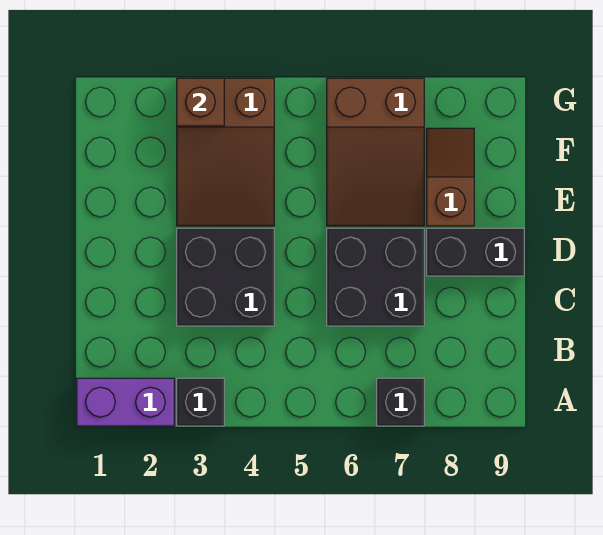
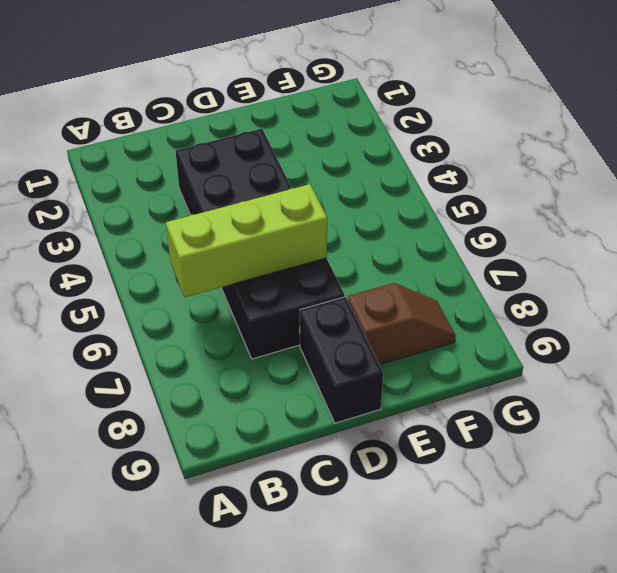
lime brick B6:D6 level 2 -> none
none -> purple brick A1:A2 level 1
none -> black brick A3 level 1

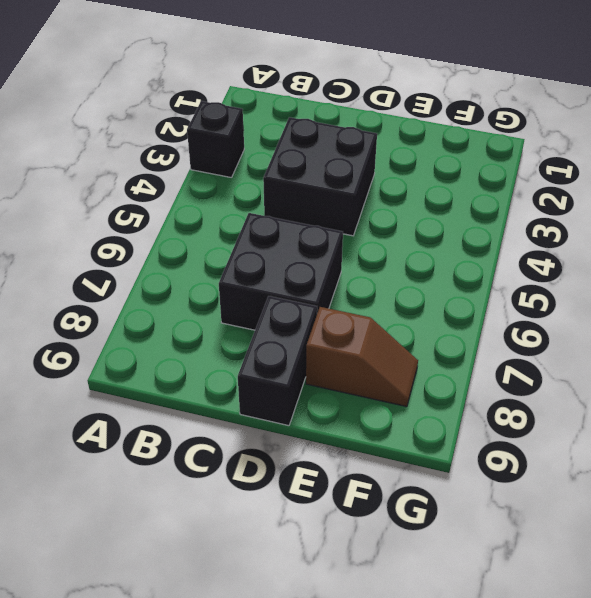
none -> purple brick A1:A2 level 1
none -> black brick A7 level 1

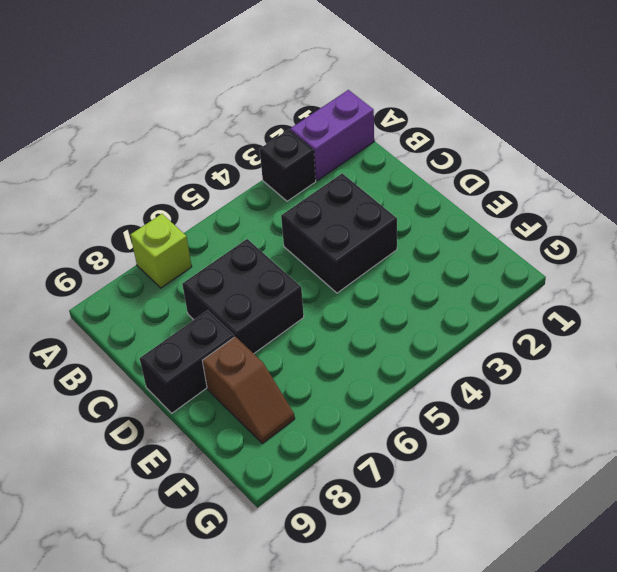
lime brick A7 level 1 -> black brick A7 level 1
none -> brown slope E3:G4 level 1 top G
none -> brown slope E6:G7 level 1 top G

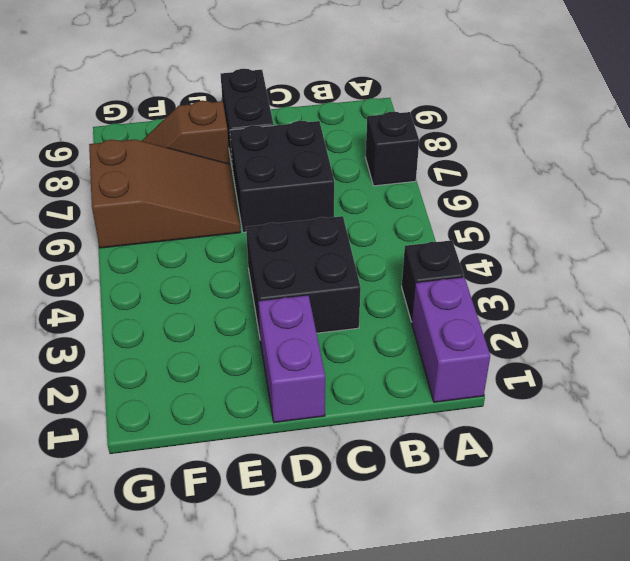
purple brick D1:D2 level 1 -> none
none -> brown slope E3:G4 level 1 top G
none -> brown brick G3 level 2

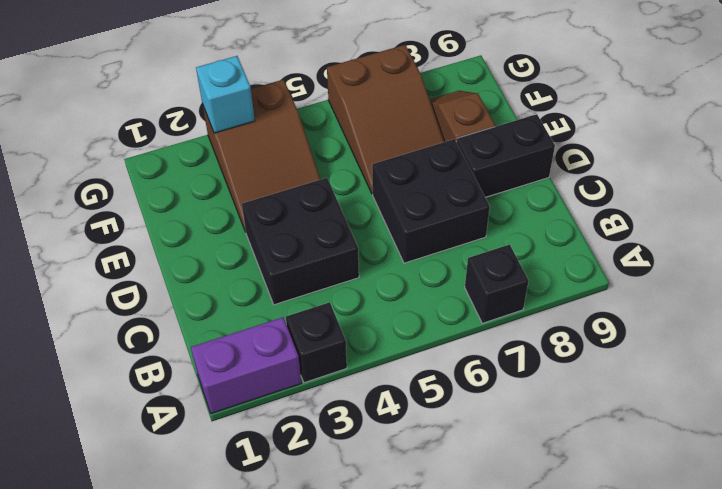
cyan brick G3 level 2 -> brown brick G3 level 2

